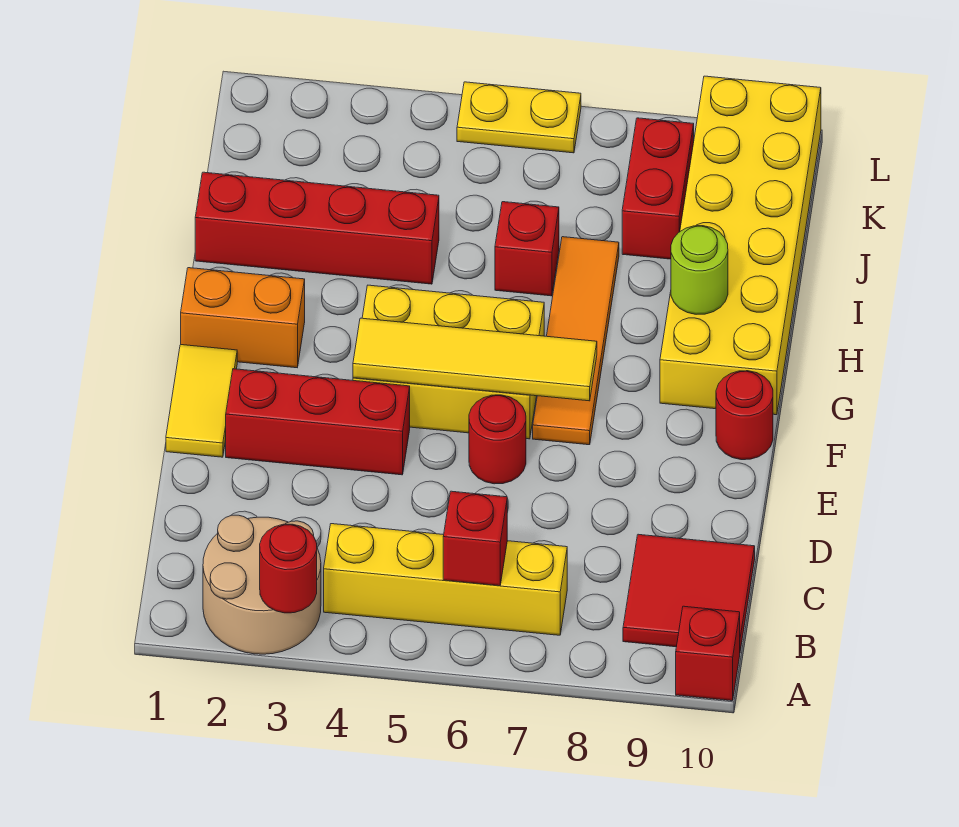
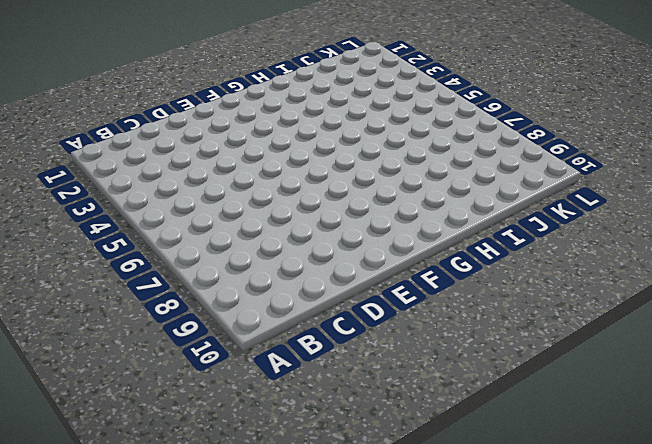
none -> tan round brick A2:B3 level 1
none -> red brick A10 level 1
none -> yellow brick B4:B7 level 1

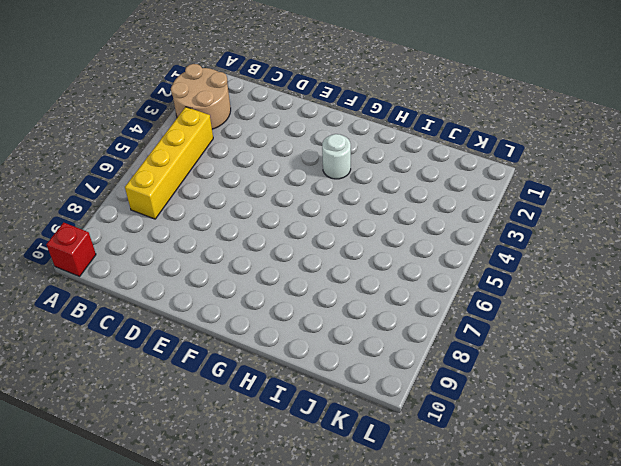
white round brick G3 level 1 -> none
none -> red tile B9:C10 level 1
none -> yellow tile E1:F1 level 1
none -> red brick E2:E4 level 1

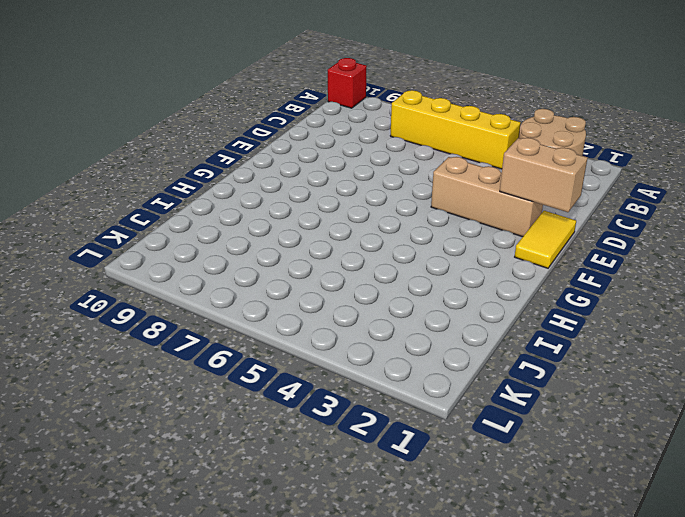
tan brick E1:E2 level 2 -> none
tan brick E2:E4 level 1 -> red brick E2:E4 level 1
none -> red tile B9:C10 level 1
none -> red round brick E6 level 1
none -> yellow brick F4:G6 level 1

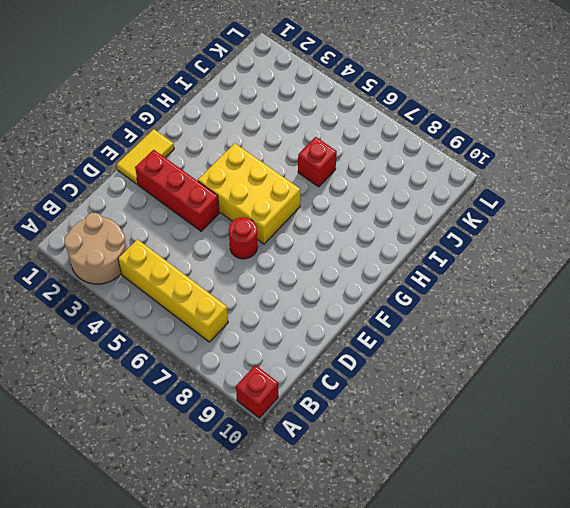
none -> red tile B9:C10 level 1
none -> orange tile F7:I7 level 1
none -> red round brick F10 level 1

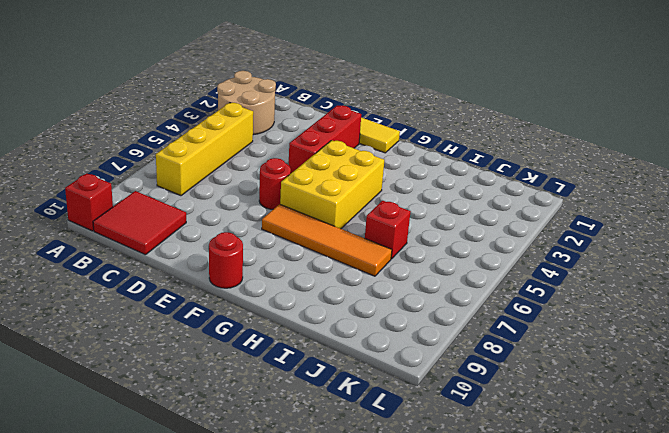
none -> orange brick G1:G2 level 1
none -> yellow brick G9:L10 level 1
none -> red brick I1:I4 level 1

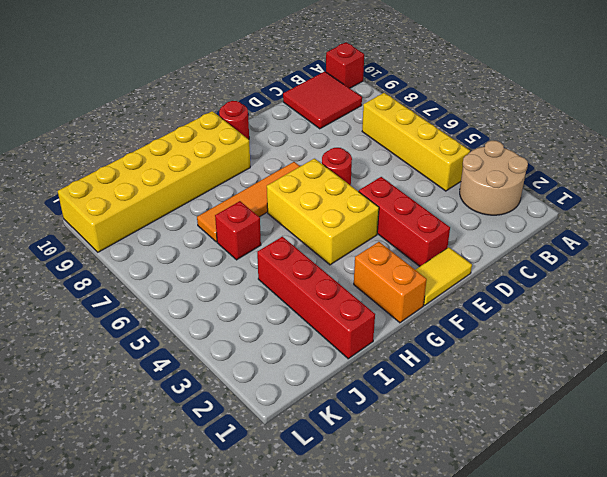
none -> red brick J8:K8 level 1
none -> yellow plate L5:L6 level 1
none -> red round brick A3 level 2

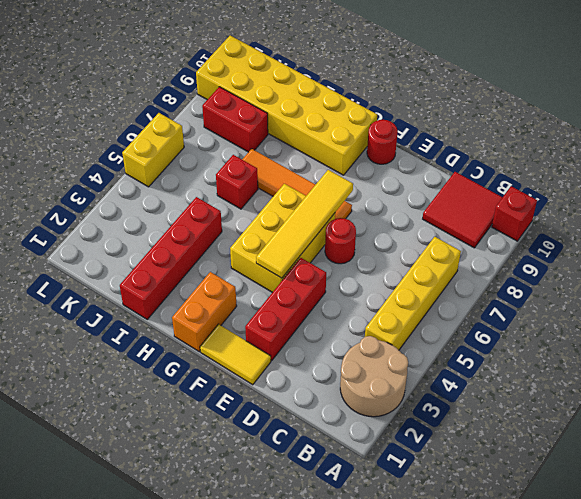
yellow brick L5:L6 level 1 -> yellow plate L5:L6 level 1
none -> red round brick A3 level 2
none -> red brick B6 level 2
none -> lime round brick H9 level 2

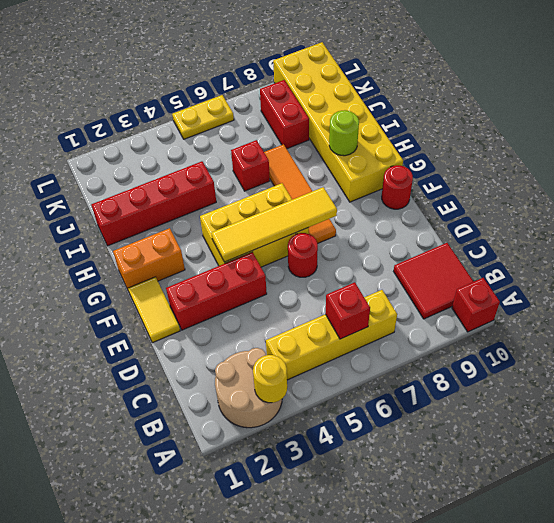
yellow round brick A3 level 2 -> red round brick A3 level 2

